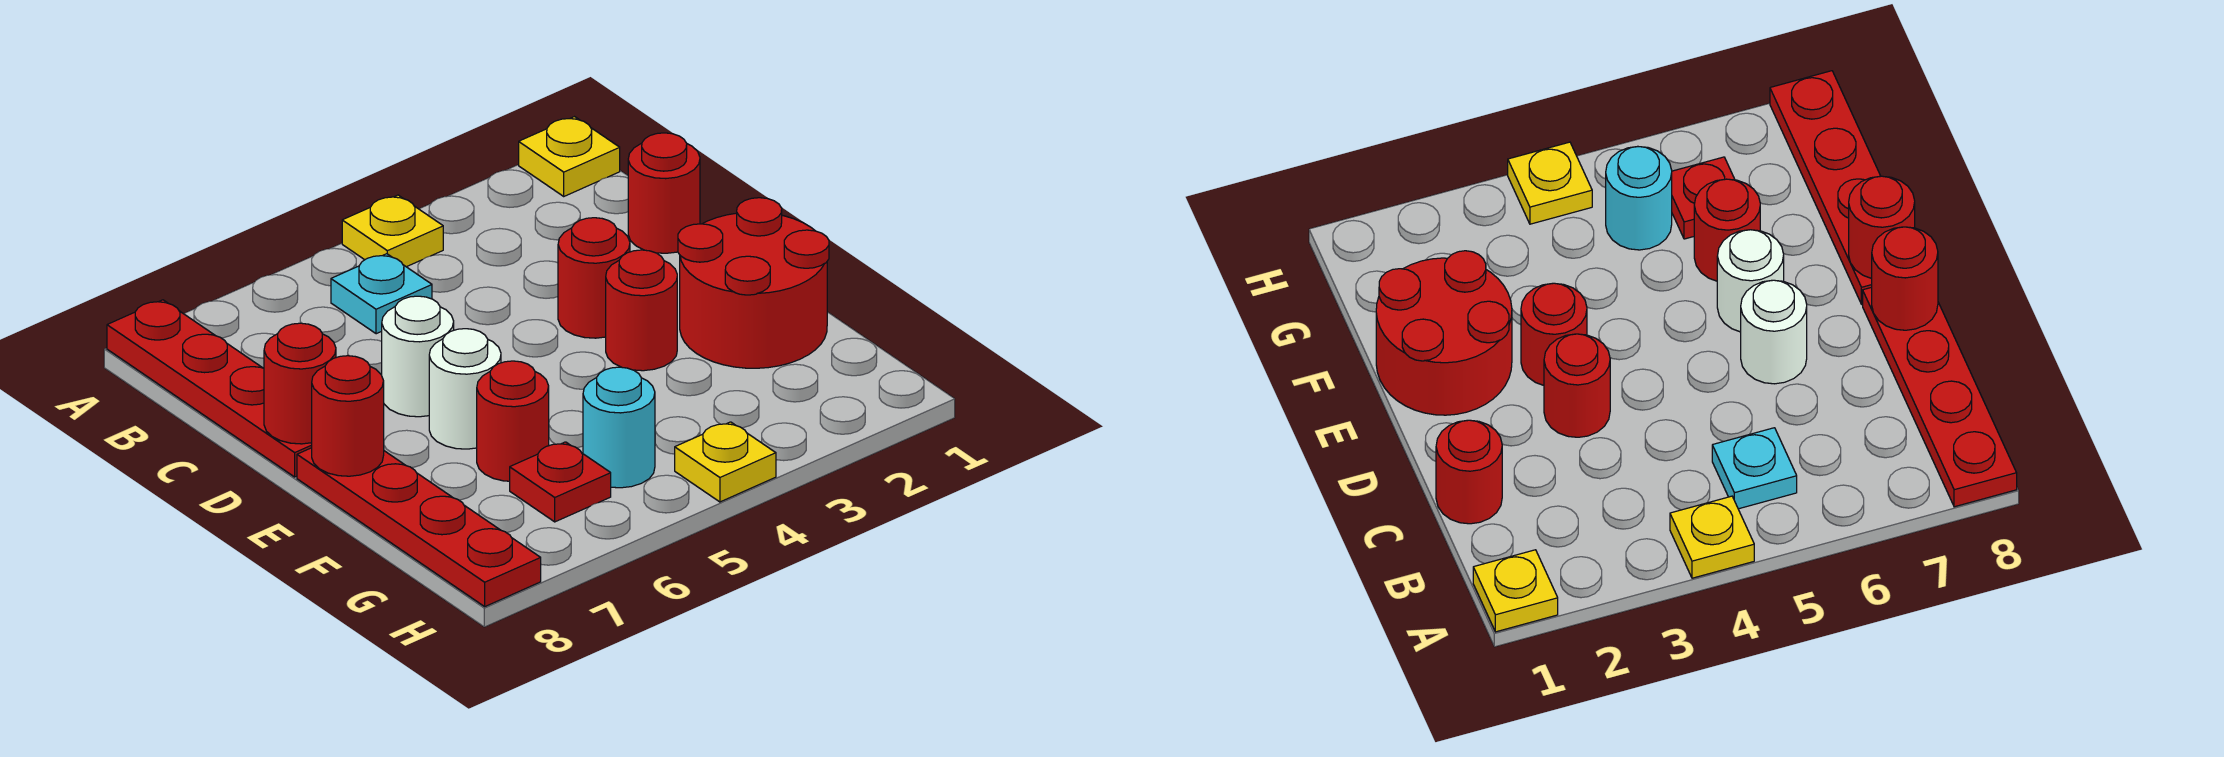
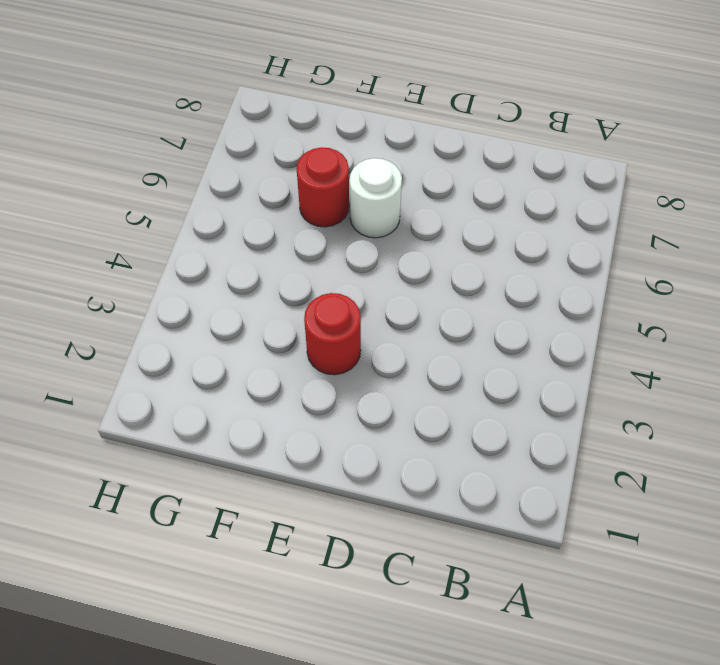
none -> yellow plate A1 level 1
none -> yellow plate A4 level 1
none -> red plate A8:D8 level 1

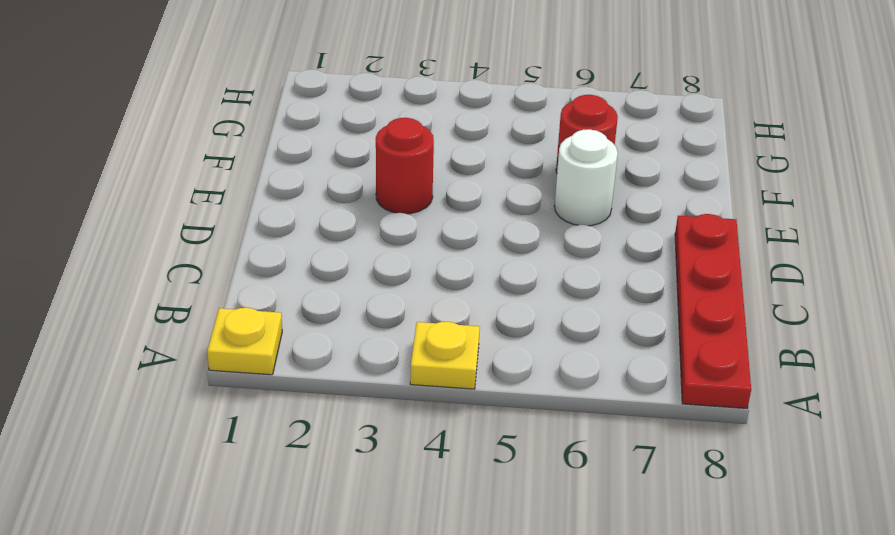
none -> cyan plate B5 level 1
none -> red round brick C1 level 1
none -> red round brick D3 level 1

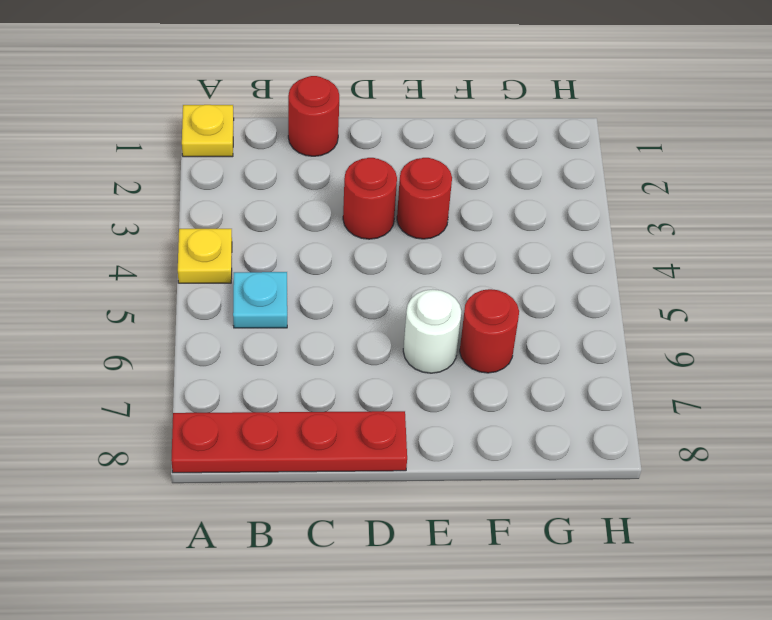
none -> white round brick D6 level 1
none -> red round brick E1:F2 level 1
none -> red plate E8:H8 level 1

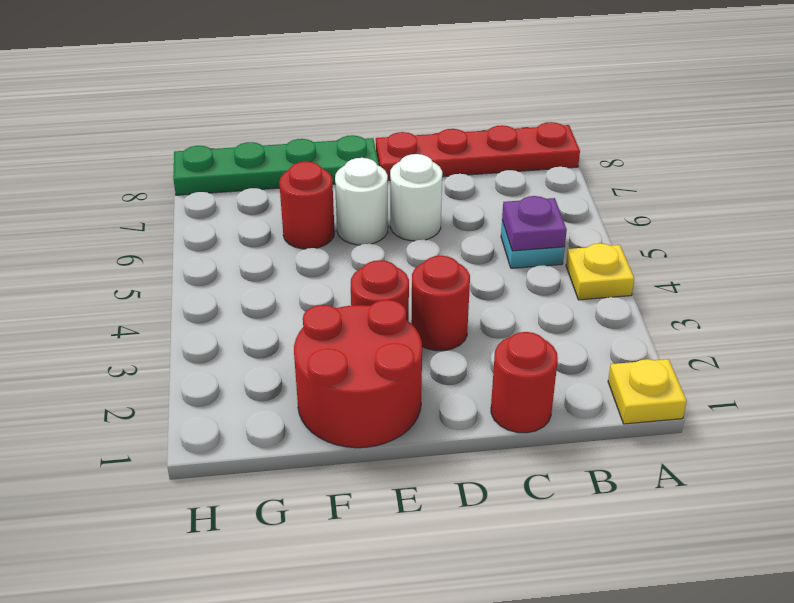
purple plate B5 level 2 -> none
green plate E8:H8 level 1 -> red plate E8:H8 level 1
none -> cyan round brick G5 level 1
none -> red plate G6 level 1
none -> yellow plate H4 level 1

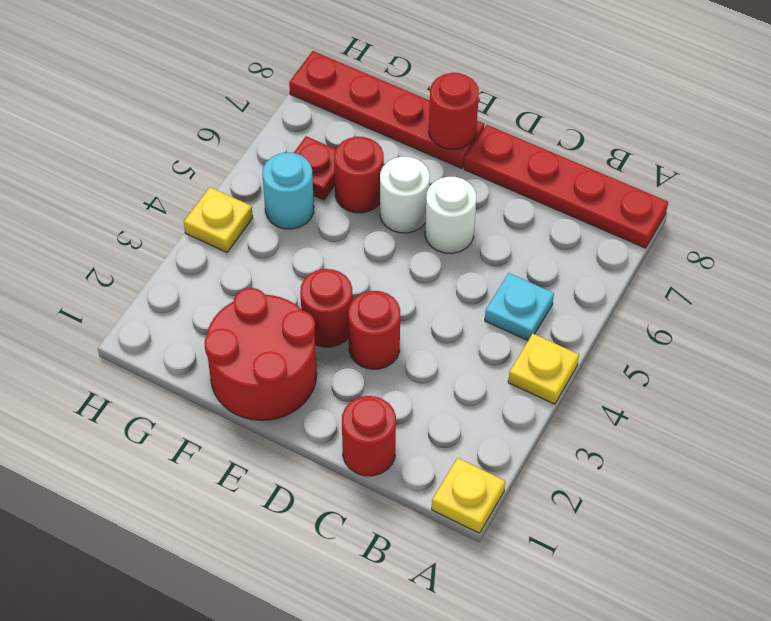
none -> red round brick D8 level 2

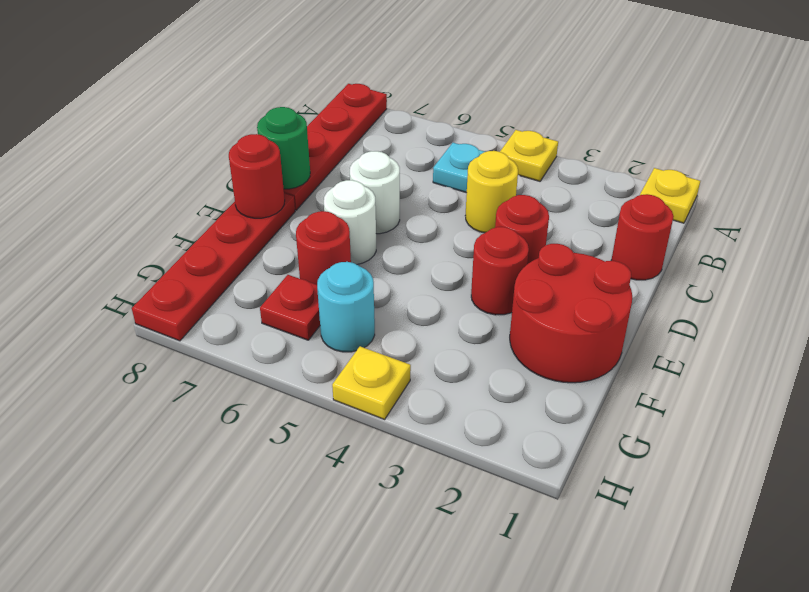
yellow round brick C4 level 1 -> none
green round brick D8 level 2 -> red round brick D8 level 2

